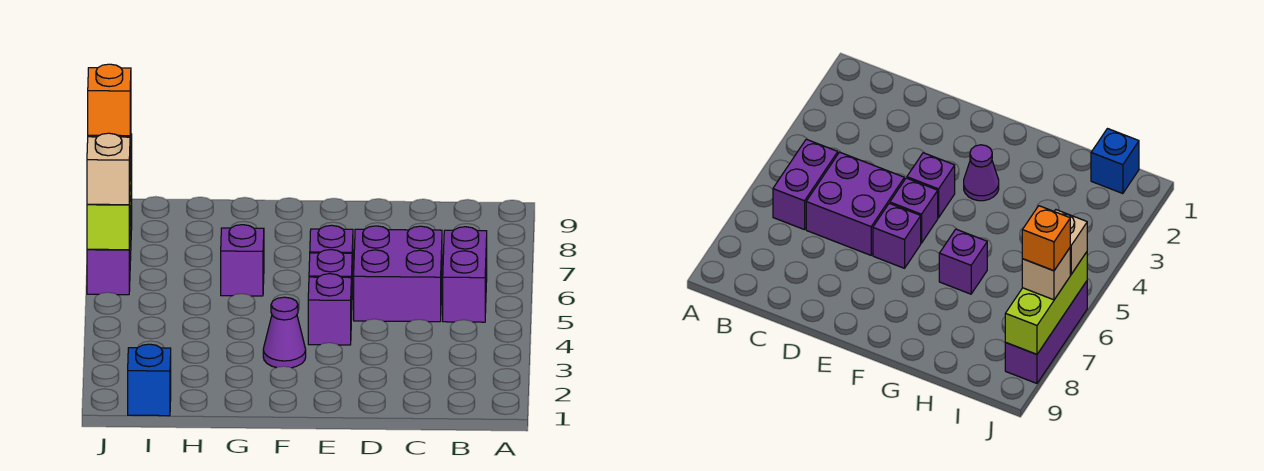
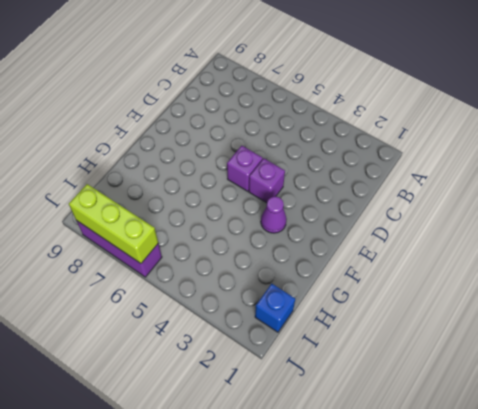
none -> purple brick B5:B6 level 1
none -> purple brick C5:D6 level 1
none -> purple brick E6 level 1

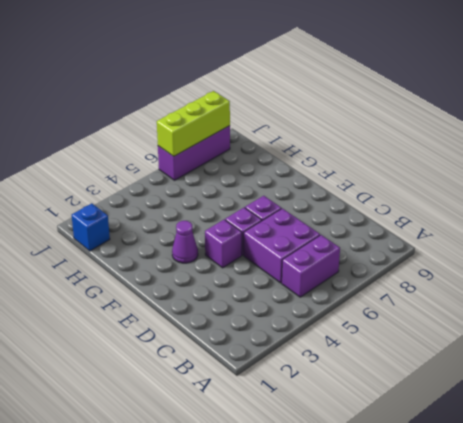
none -> purple brick G6 level 1
none -> tan brick J6 level 3
none -> tan brick J7 level 3

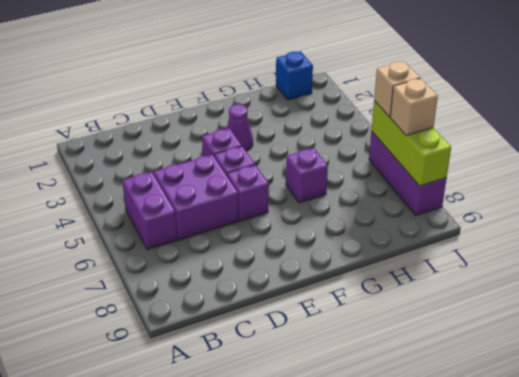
none -> orange brick J7 level 4

